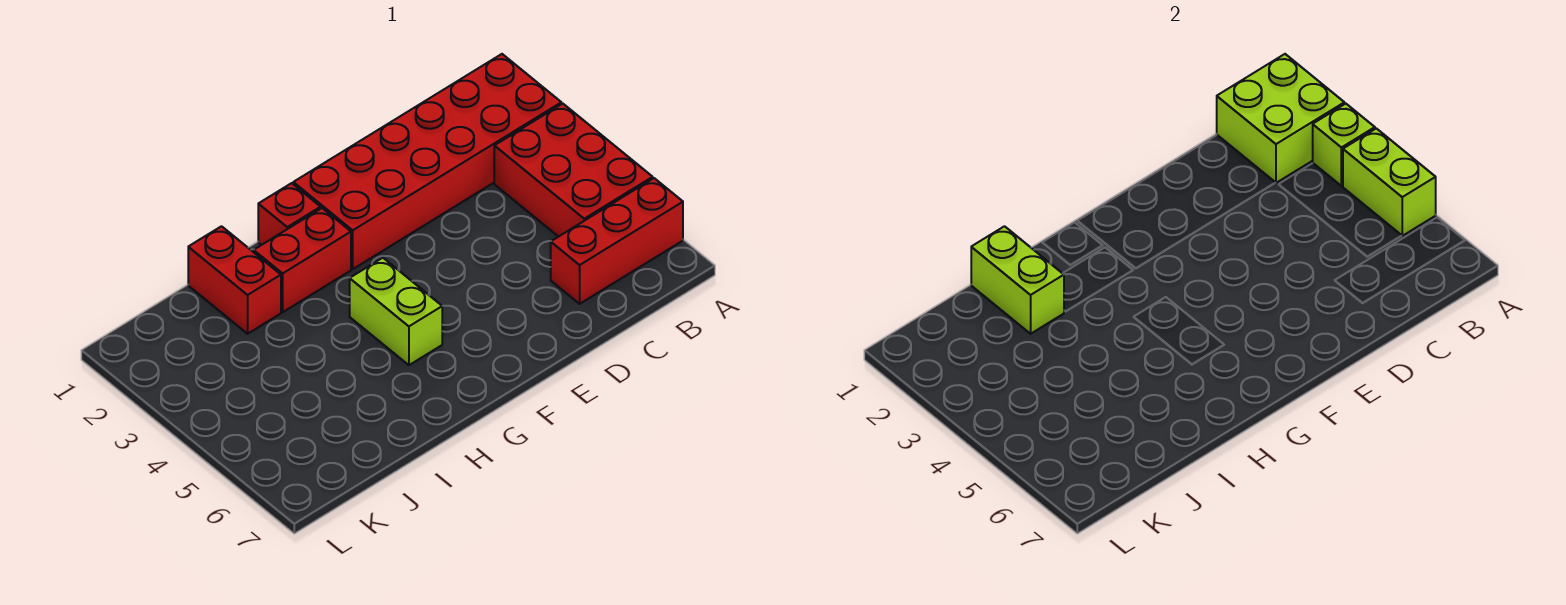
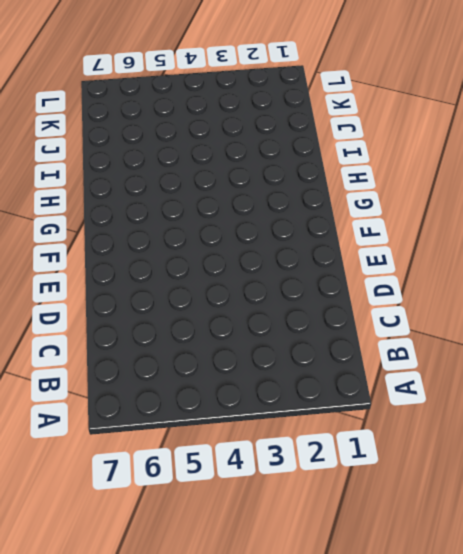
none -> red brick A1:F2 level 1
none -> red brick A3:B5 level 1

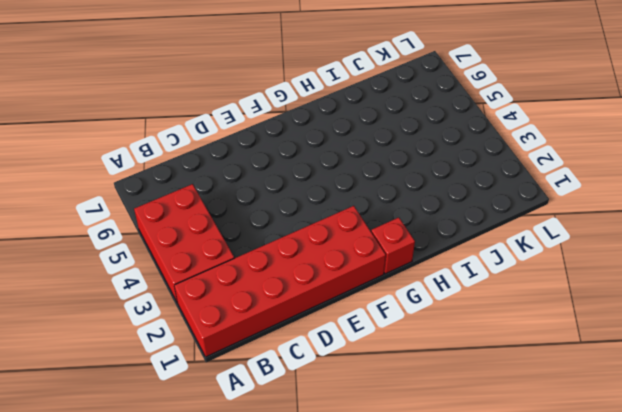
none -> red brick A6:C6 level 1
none -> red brick G2:H2 level 1

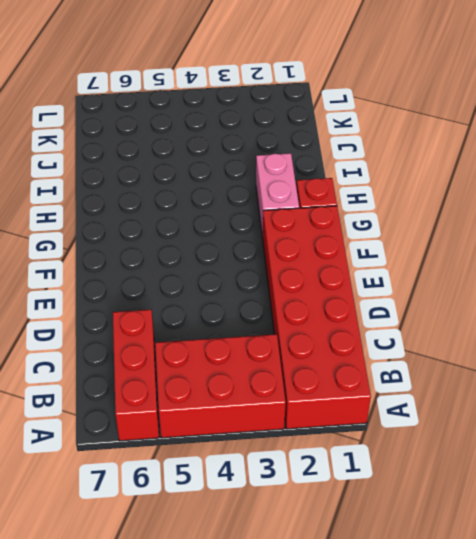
pink brick G2:H2 level 1 -> red brick G2:H2 level 1
none -> lime brick G4:G5 level 1
none -> red brick I1:I2 level 1

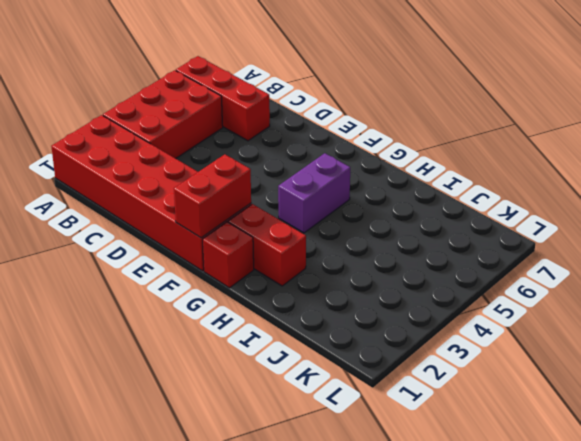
red brick F1:F2 level 2 -> red brick I1:I2 level 1
purple brick G4:G5 level 1 -> lime brick G4:G5 level 1
none -> lime brick A1:B2 level 2
none -> lime brick A3 level 2

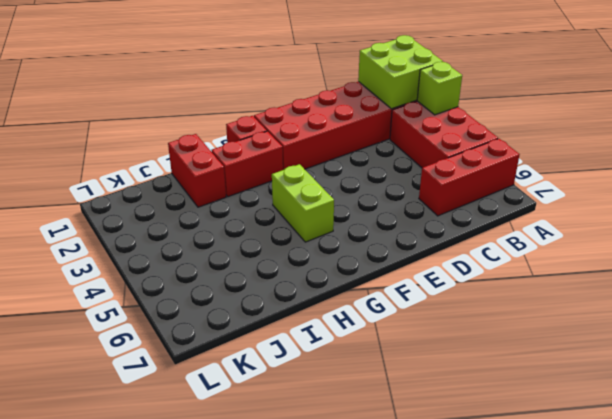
none -> lime brick A4:A5 level 2
none -> lime brick I1:I2 level 2

